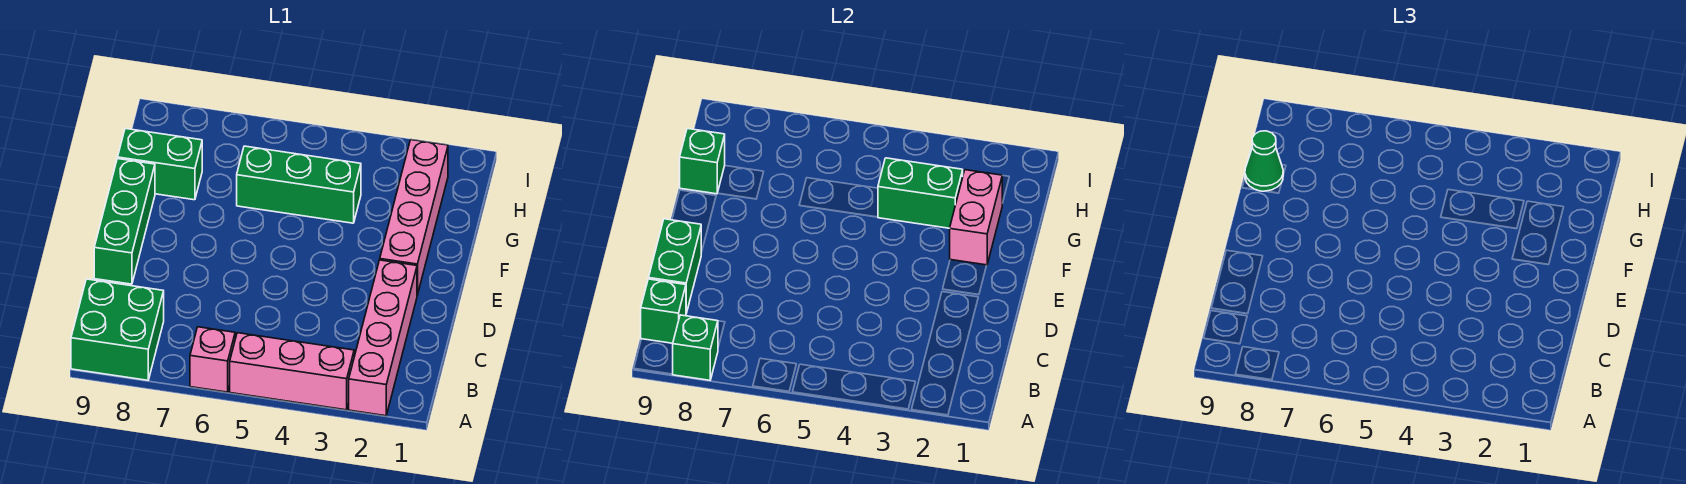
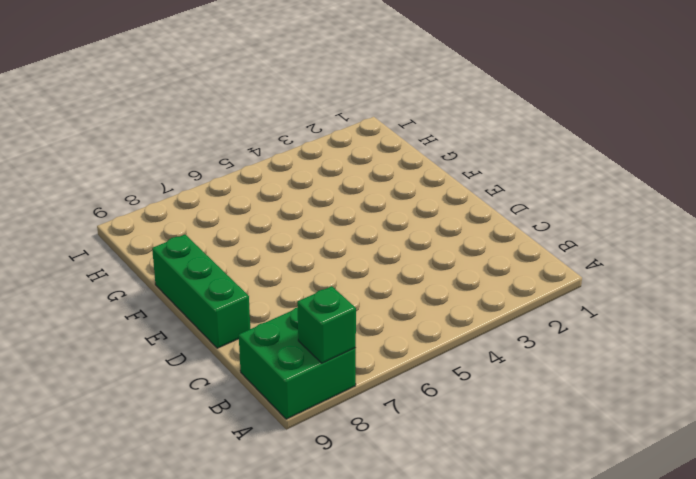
none -> pink brick A2:D2 level 1
none -> pink brick A3:A5 level 1
none -> pink brick A6 level 1

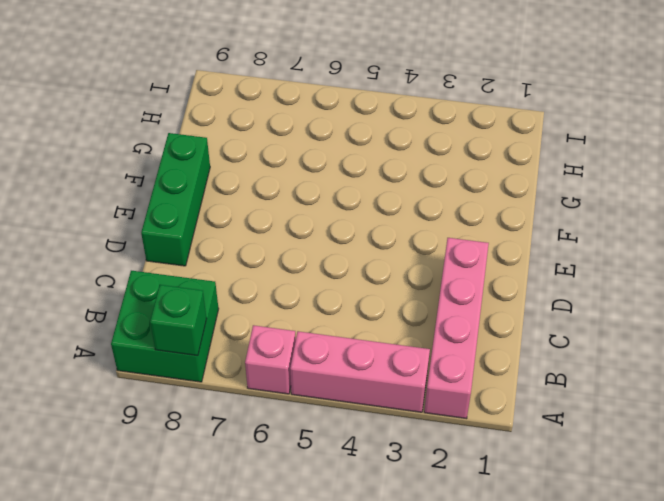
none -> pink brick E2:H2 level 1
none -> green brick G4:G6 level 1
none -> green brick G8:G9 level 1

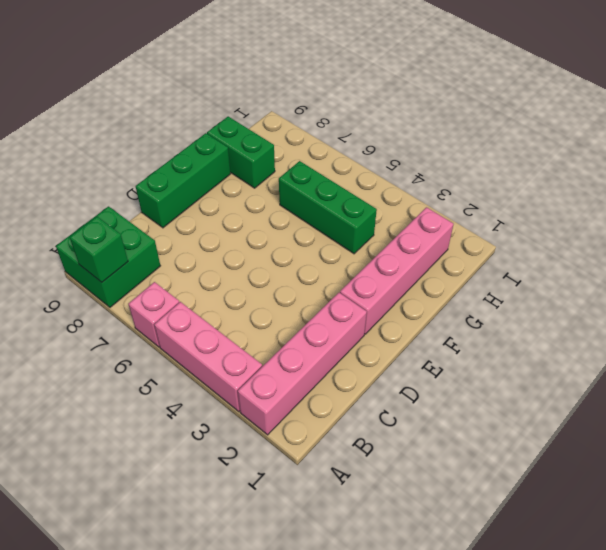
none -> green brick B9 level 2
none -> green brick C9:D9 level 2
none -> pink brick F2:G2 level 2

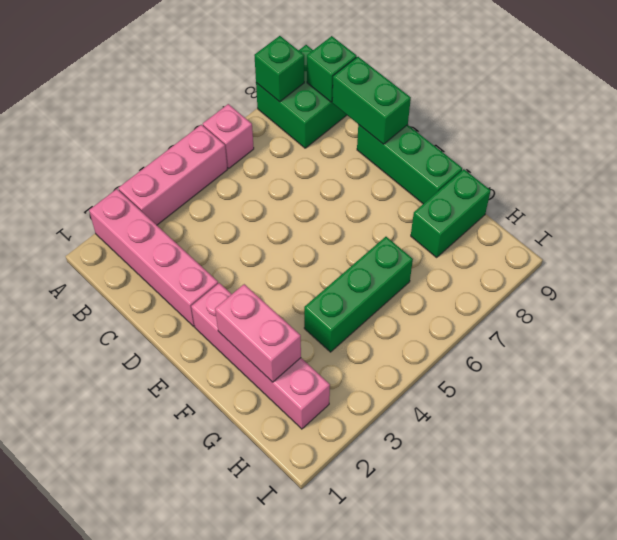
none -> green brick G3:G4 level 2
none -> green brick G9 level 2
none -> green cone G9 level 3

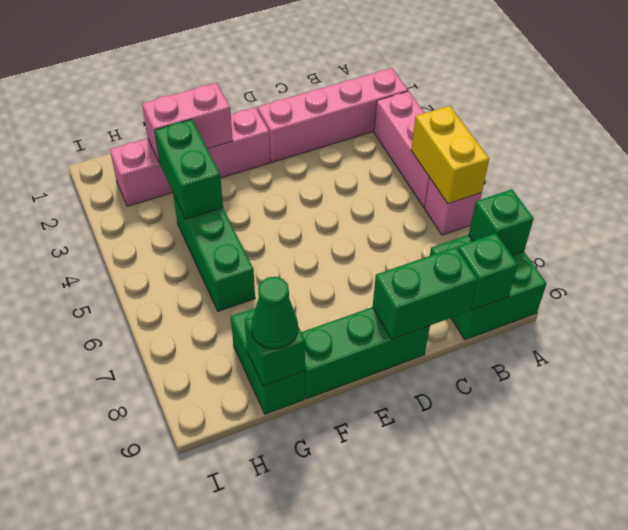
yellow brick A5:A6 level 2 -> none

